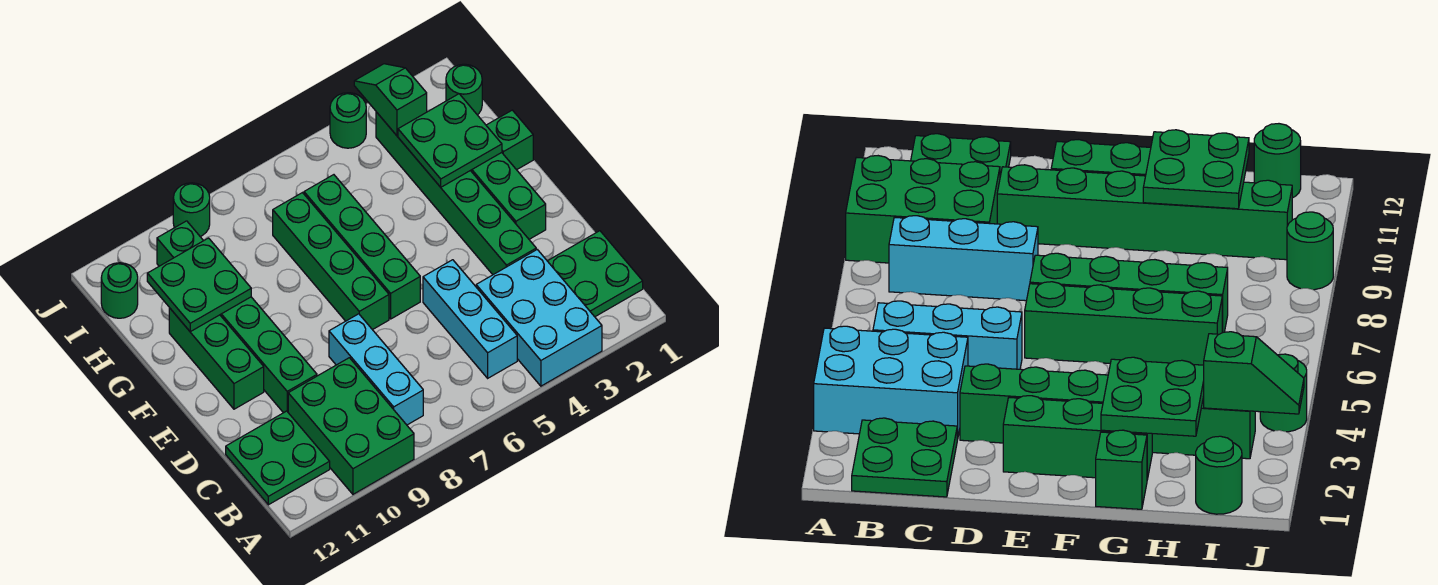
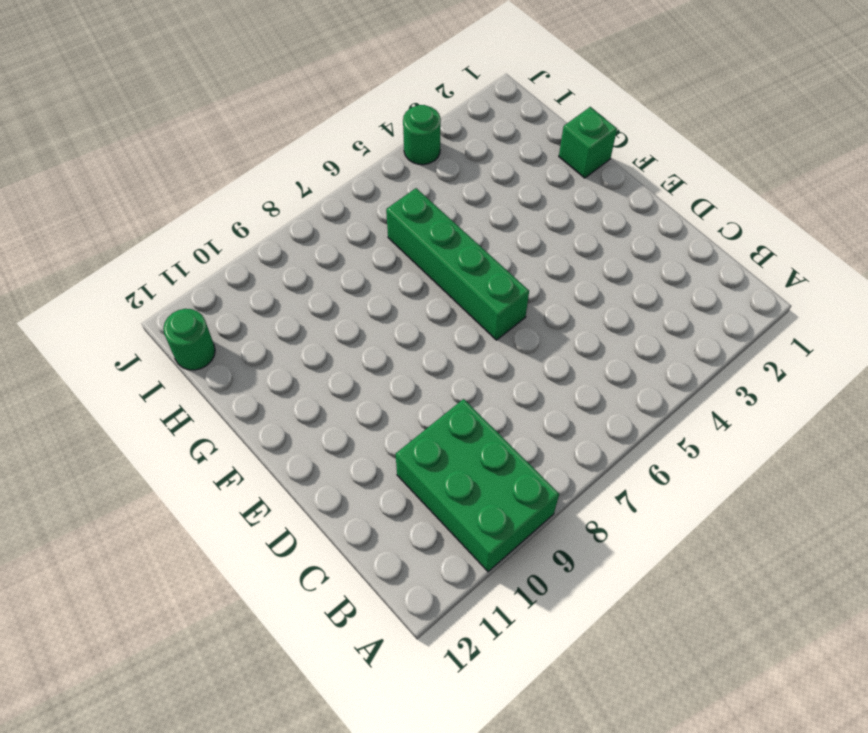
none -> cyan brick A3:C4 level 1
none -> green plate B1:C2 level 1
none -> cyan brick B5:D5 level 1

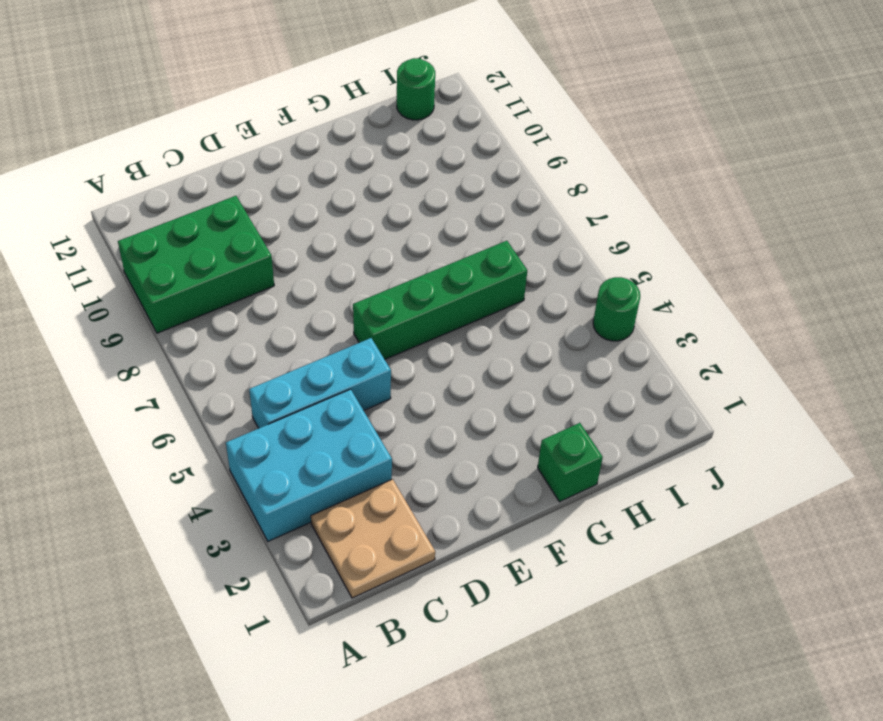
tan plate B1:C2 level 1 -> green plate B1:C2 level 1
none -> cyan brick B8:D8 level 1
none -> green plate B11:C12 level 1
none -> green brick D3:I3 level 1

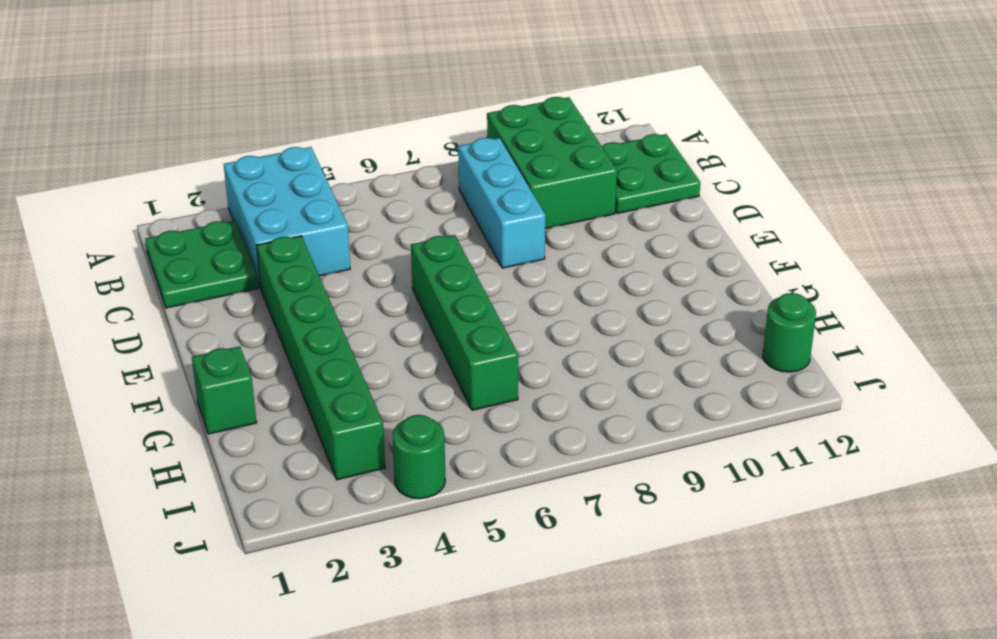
none -> cyan brick B5:D5 level 1
none -> green brick D10:I10 level 1
none -> green brick E2:G2 level 1

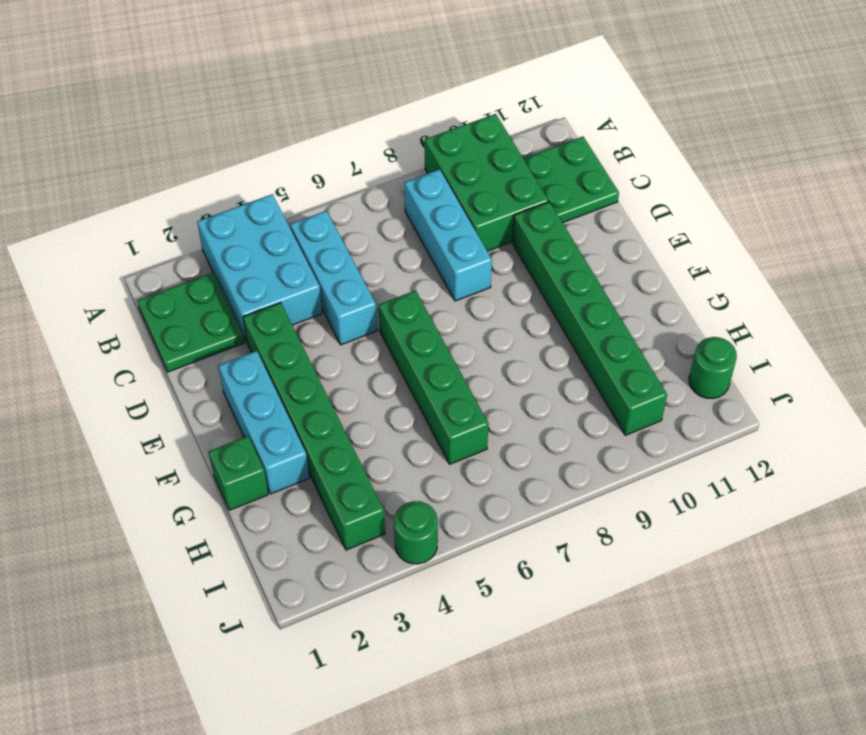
cyan brick E2:G2 level 1 -> green brick E2:G2 level 1
none -> green brick E7:H7 level 1
none -> green brick E11:G11 level 1
none -> green round brick I1 level 1

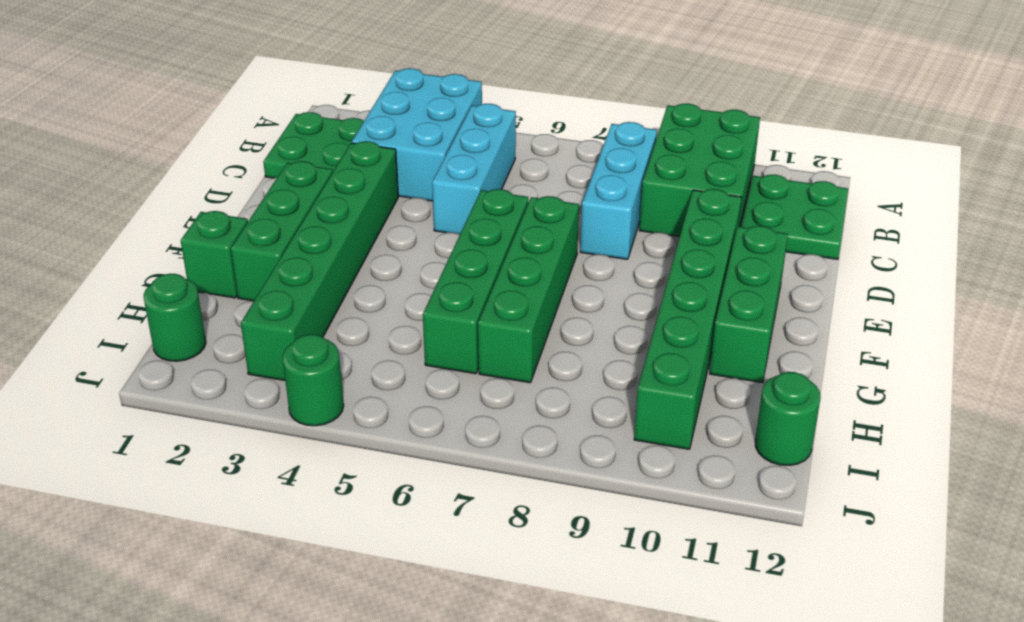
none -> green round brick J9 level 1
none -> green plate G2:H3 level 2
none -> green plate G10:H11 level 2

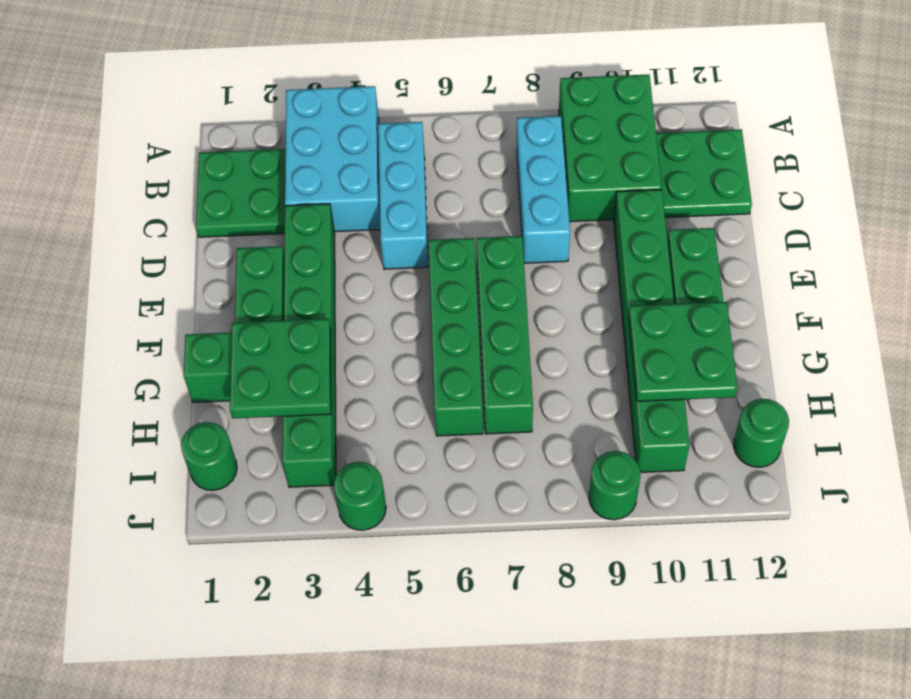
none -> green slope I3:J3 level 2 top I

